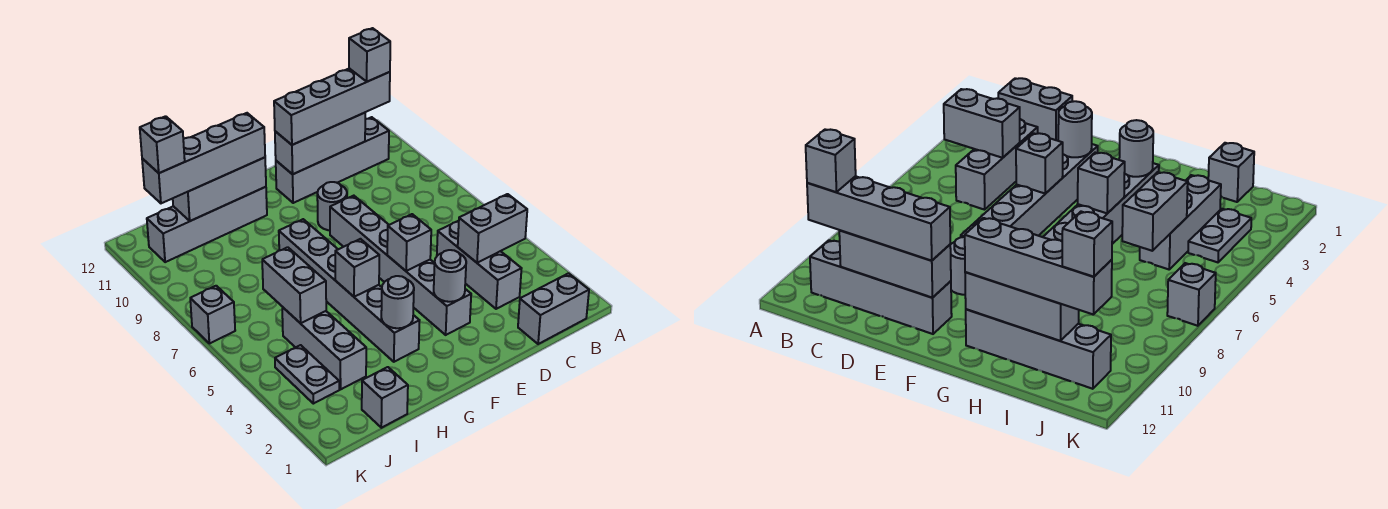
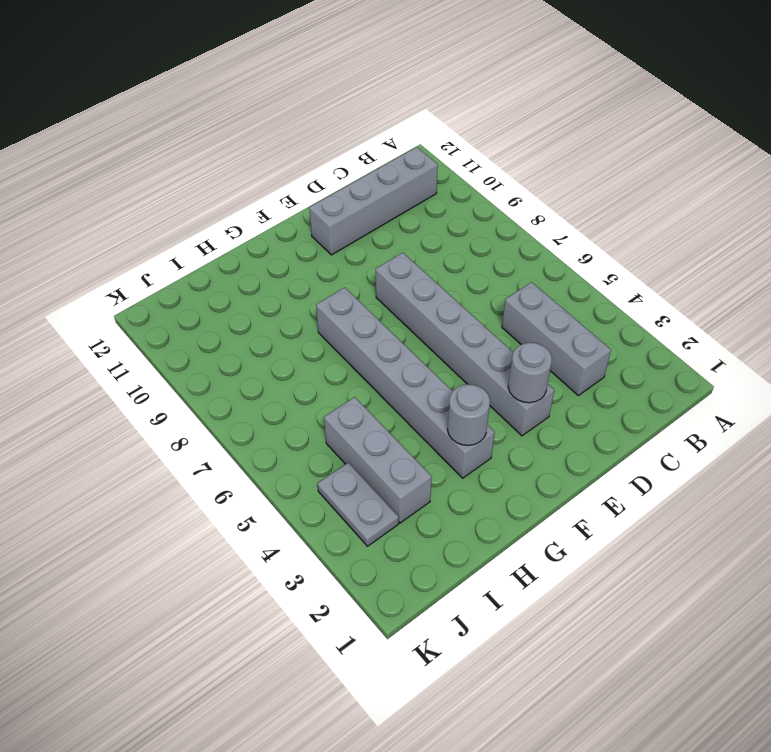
none -> grey brick B1:C1 level 1
none -> grey round brick E9 level 1
none -> grey brick G11:J11 level 1

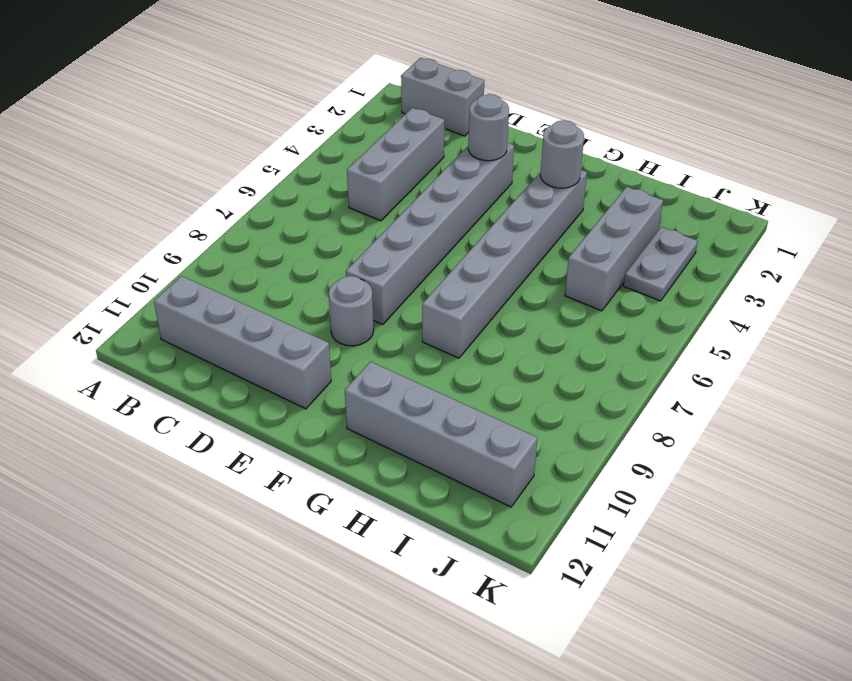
none -> grey brick I1 level 1
none -> grey brick K7 level 1
none -> grey brick B4:C4 level 2

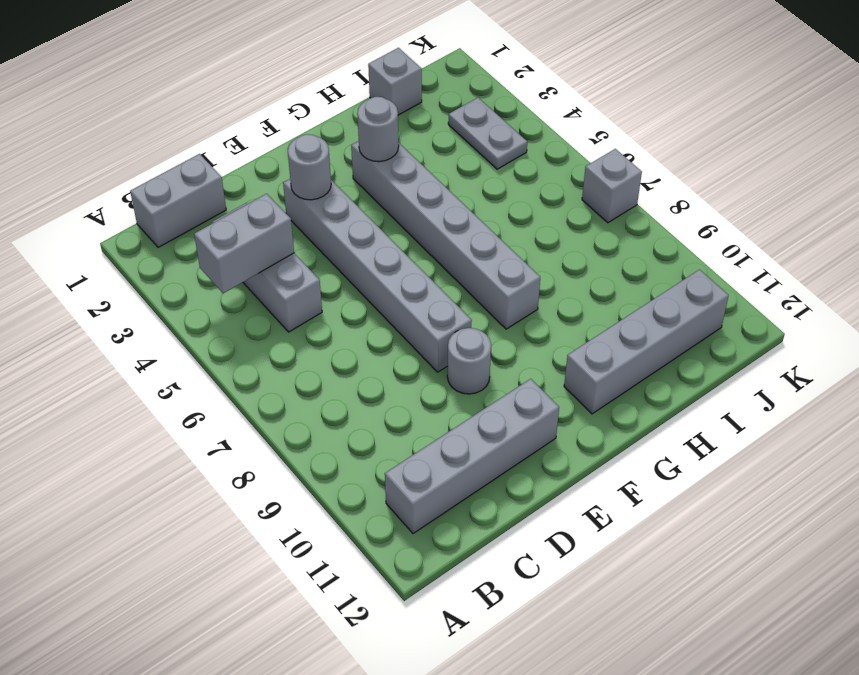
none -> grey brick I3:I5 level 1
none -> grey brick C11:E11 level 2
none -> grey brick E5 level 2

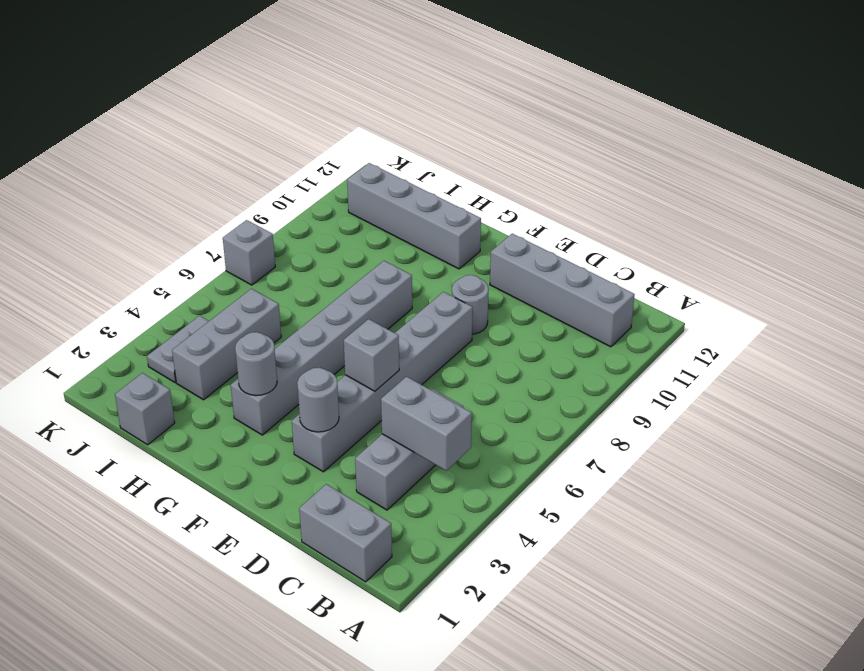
none -> grey brick C11:E11 level 2
none -> grey brick G5 level 2
none -> grey brick G11:I11 level 2

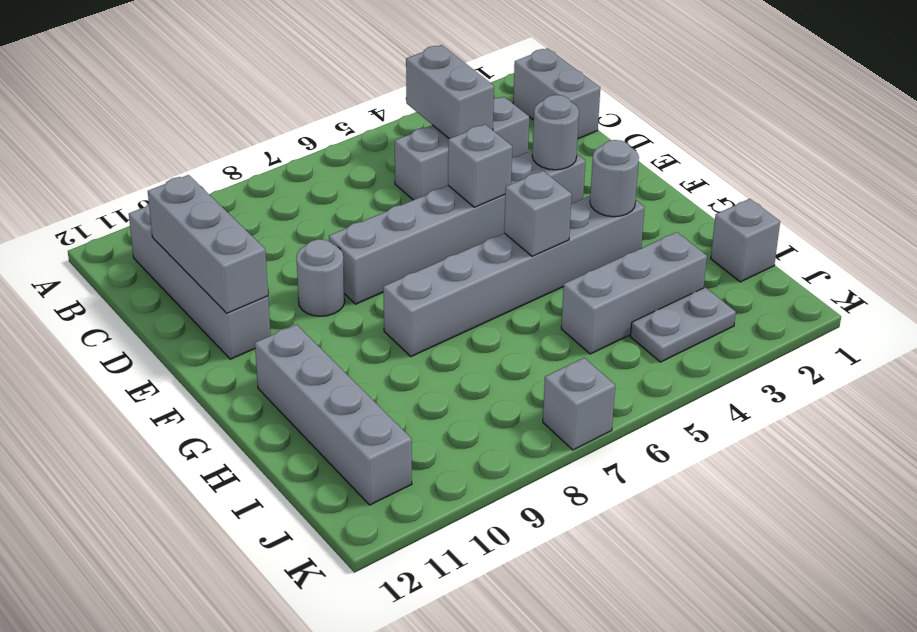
none -> grey brick G11:I11 level 2
none -> grey brick I5:I6 level 2
none -> grey brick B11:E11 level 3

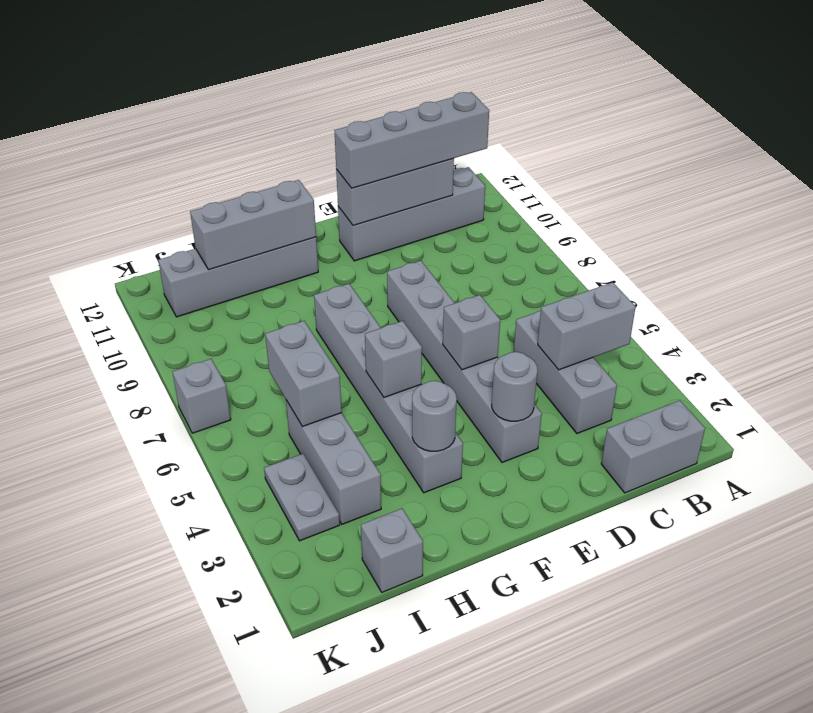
none -> grey round brick E9 level 1
none -> grey brick G11:J11 level 3
none -> grey brick B11 level 4

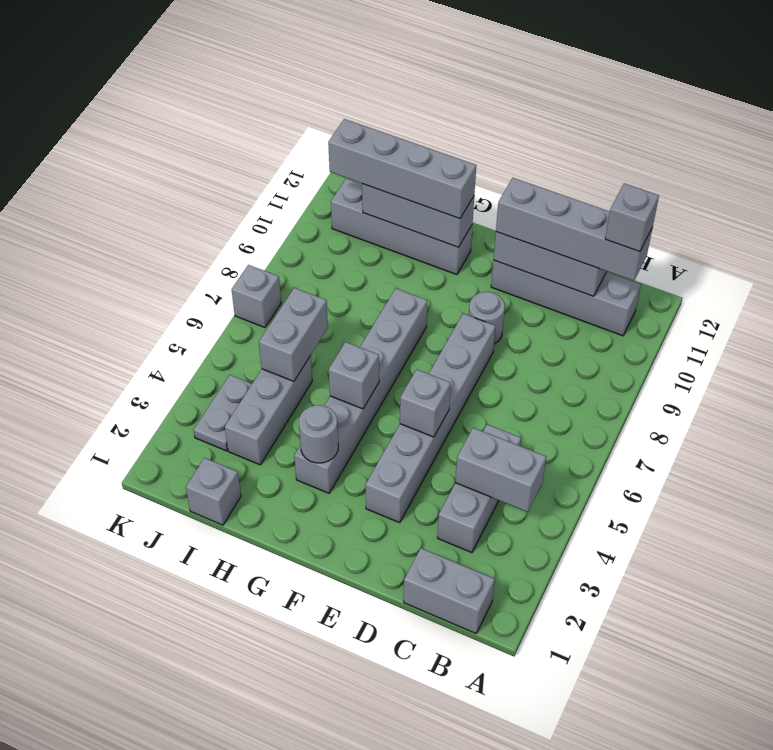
none -> grey round brick E3 level 2
none -> grey brick J11 level 4

